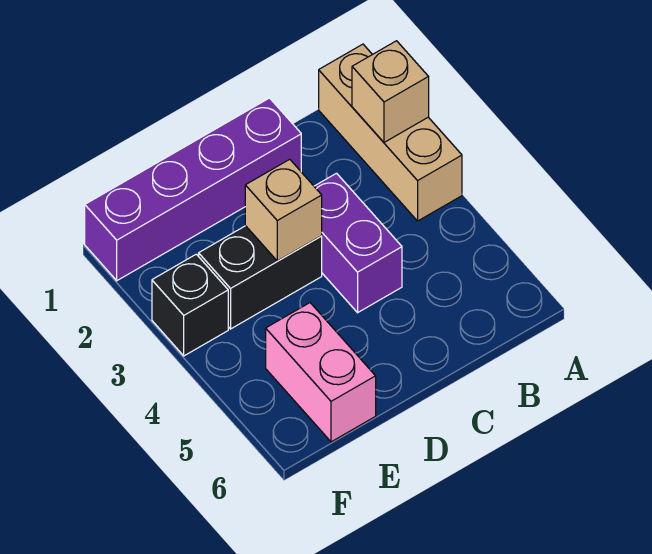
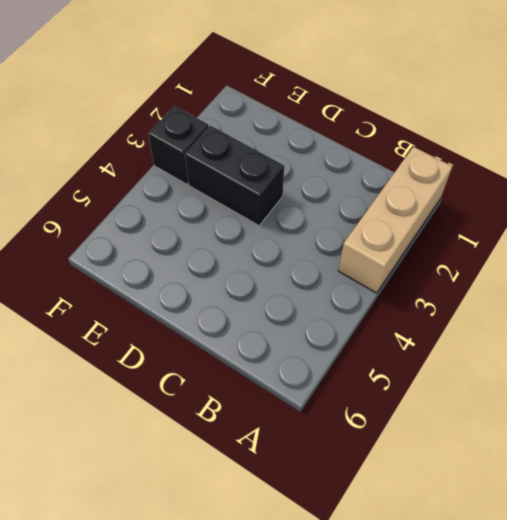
none -> purple brick C1:F1 level 1
none -> purple brick C3:C4 level 1

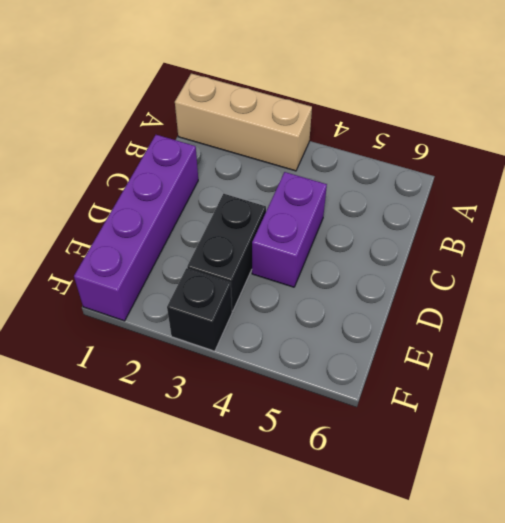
purple brick C4:D4 level 1 -> purple brick C3:C4 level 1
none -> pink brick E5:E6 level 1
none -> tan brick A2 level 2

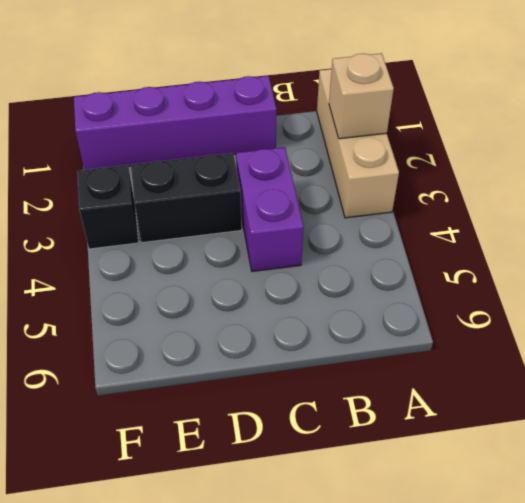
none -> pink brick E5:E6 level 1
none -> tan brick D3 level 2

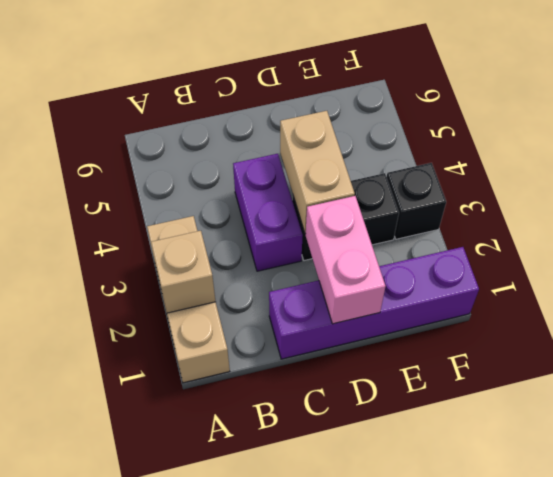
pink brick D1:D2 level 2 -> pink brick E5:E6 level 1
tan brick D3:D4 level 2 -> tan brick D3 level 2

